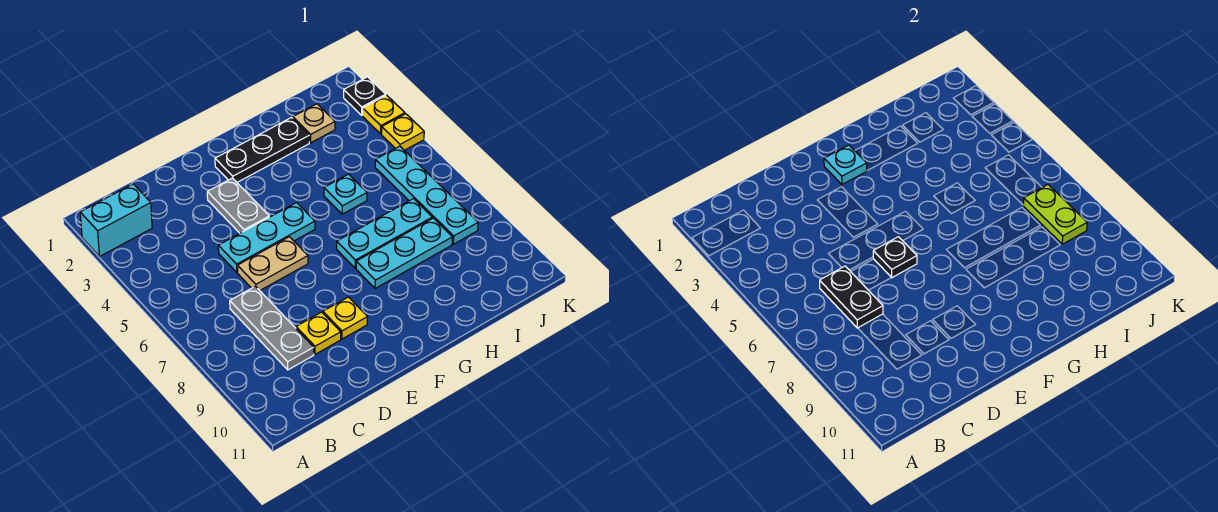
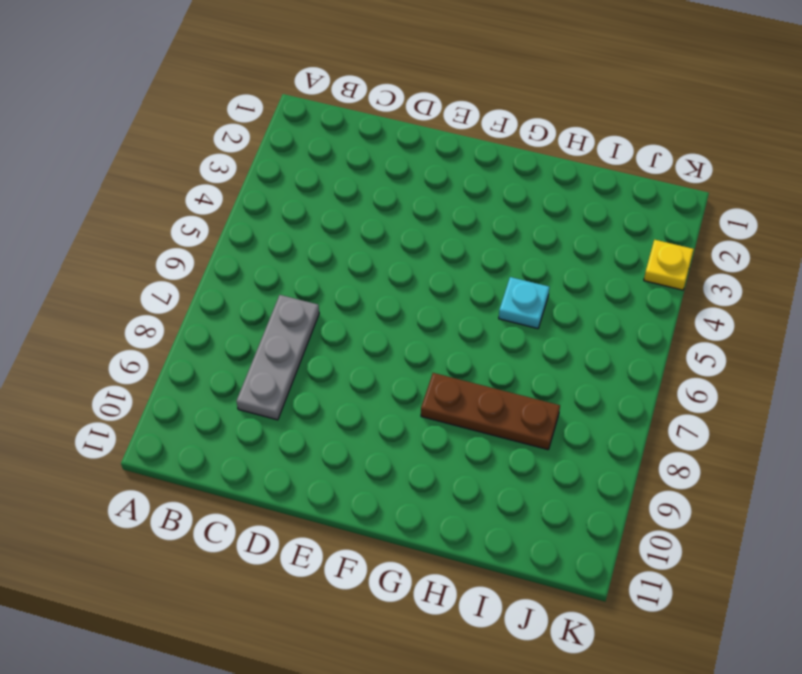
brown plate G8:I8 level 1 -> cyan plate G8:I8 level 1
none -> cyan brick A2:B2 level 1
none -> cyan plate D5:F5 level 1
none -> tan plate D6:E6 level 1

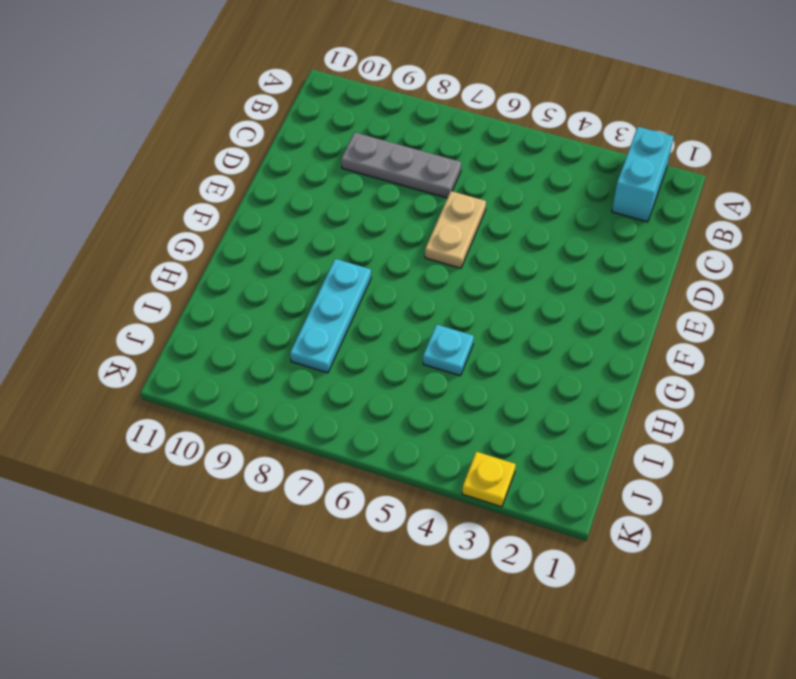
none -> cyan plate D5:F5 level 1
none -> yellow plate D9 level 1
none -> grey plate E3:E4 level 1

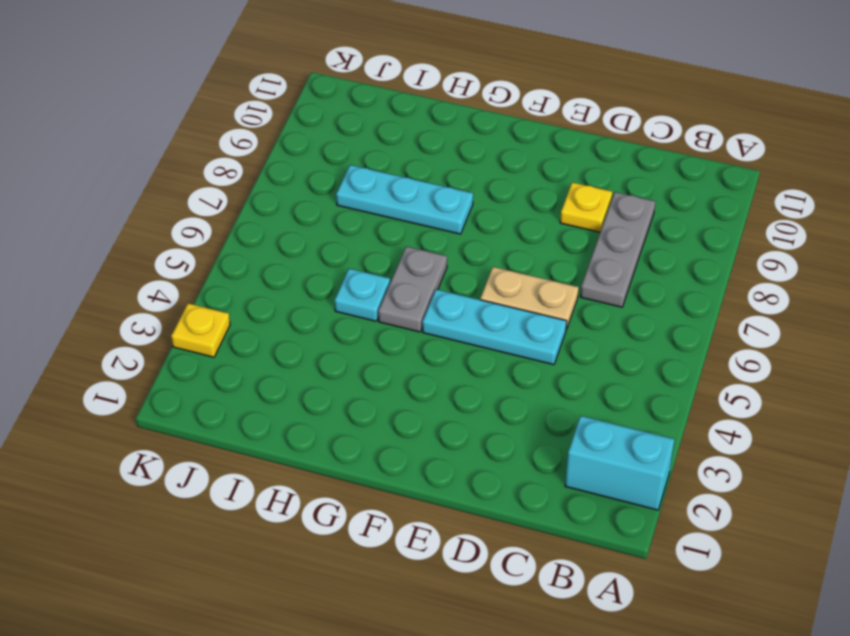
grey plate G5:G6 level 1 -> grey plate E3:E4 level 1
none -> yellow plate E9 level 1
none -> black plate F2:H2 level 1
none -> cyan plate G7:I7 level 1

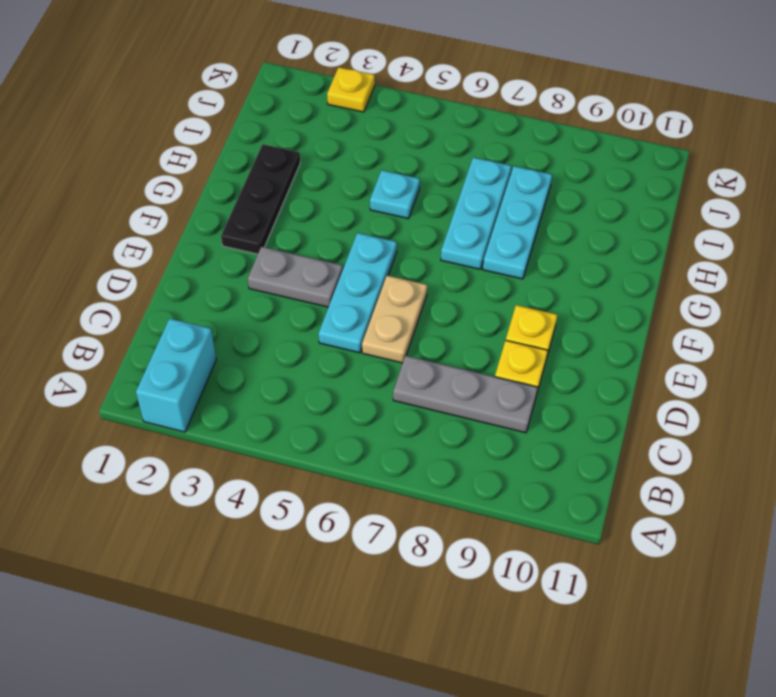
none -> tan plate I2 level 1
none -> cyan plate J5:J8 level 1
none -> black plate K2 level 1

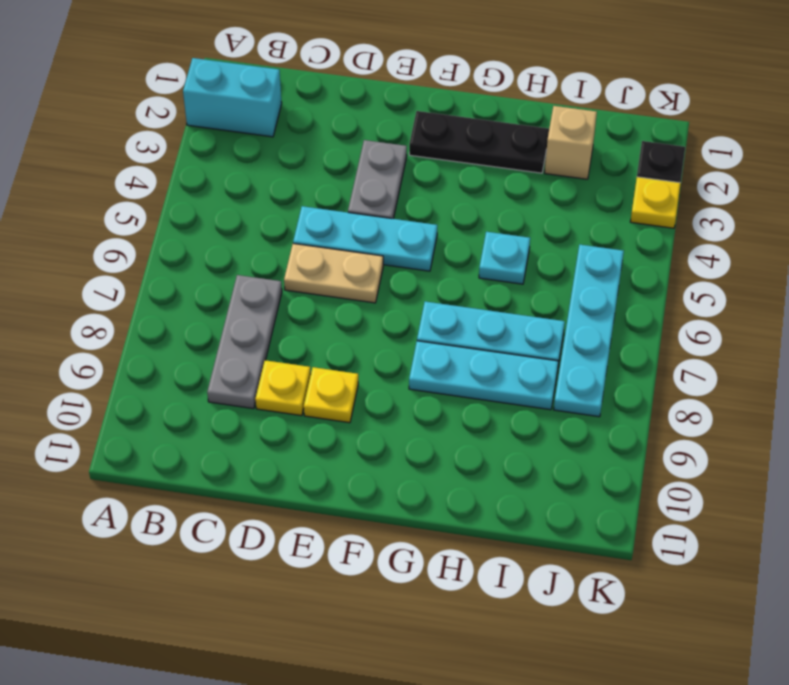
tan brick I2 level 1 -> tan plate I2 level 1
none -> yellow plate K4 level 1
none -> black plate C6:C7 level 2
none -> black plate E6 level 2

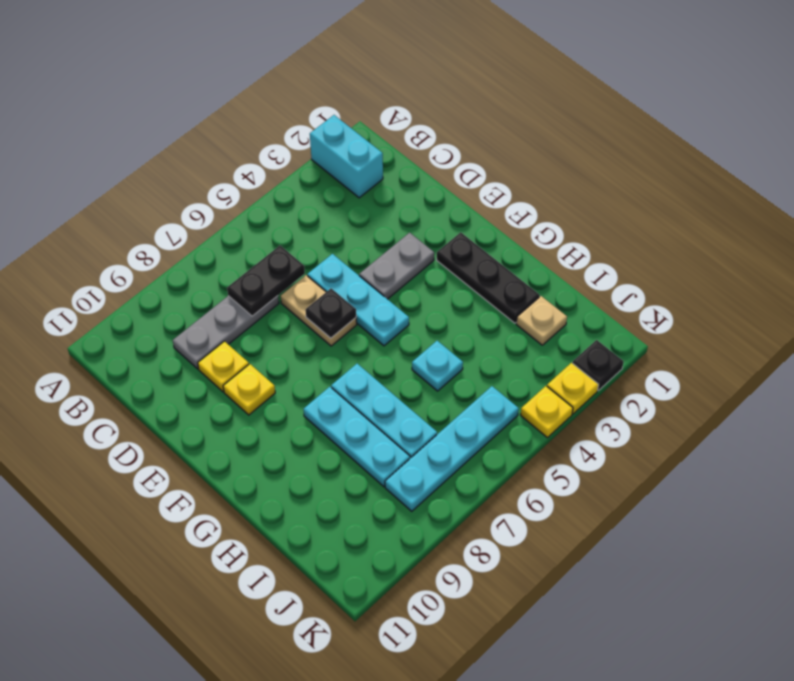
none -> cyan plate F2 level 2
none -> lime plate J7:J8 level 2

